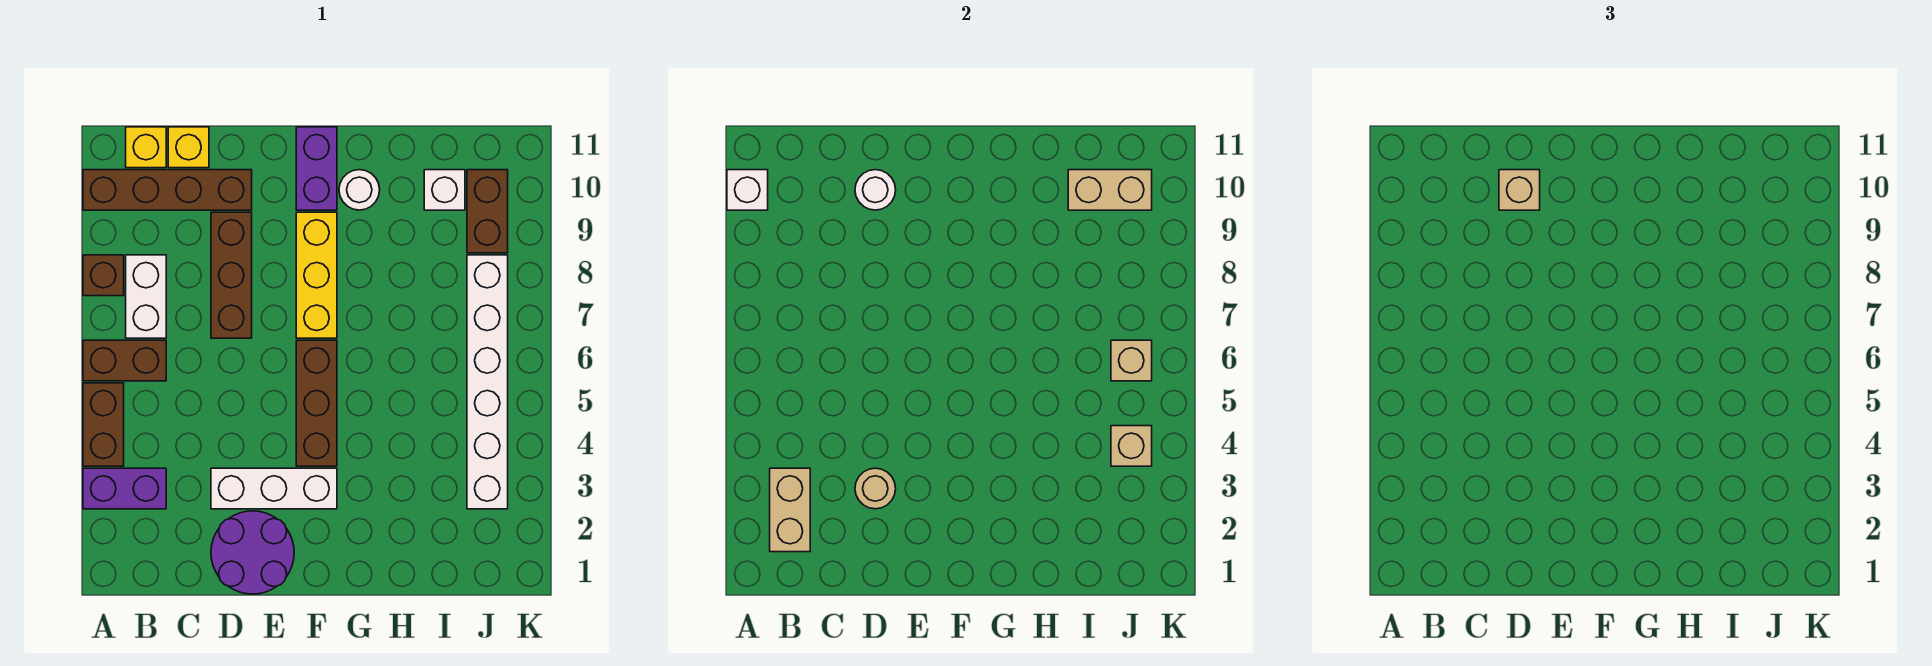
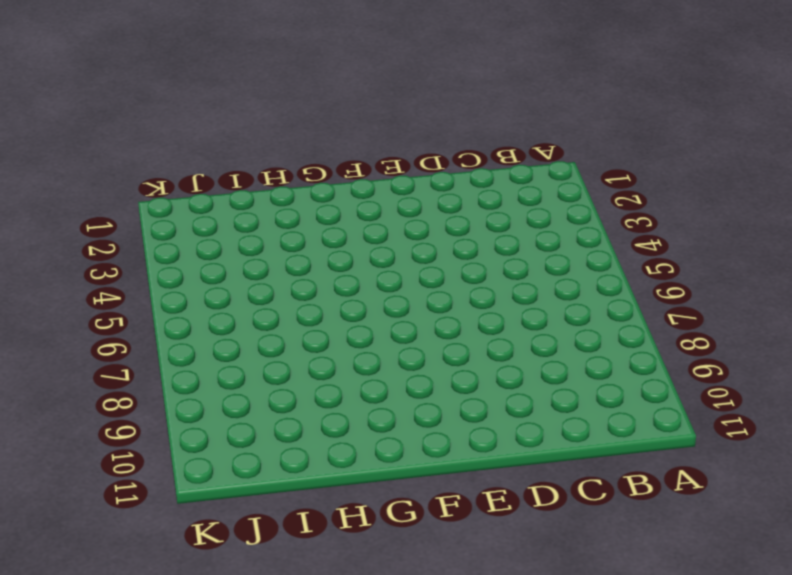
none -> purple brick A3:B3 level 1
none -> brown brick A4:A5 level 1
none -> brown brick A6:B6 level 1

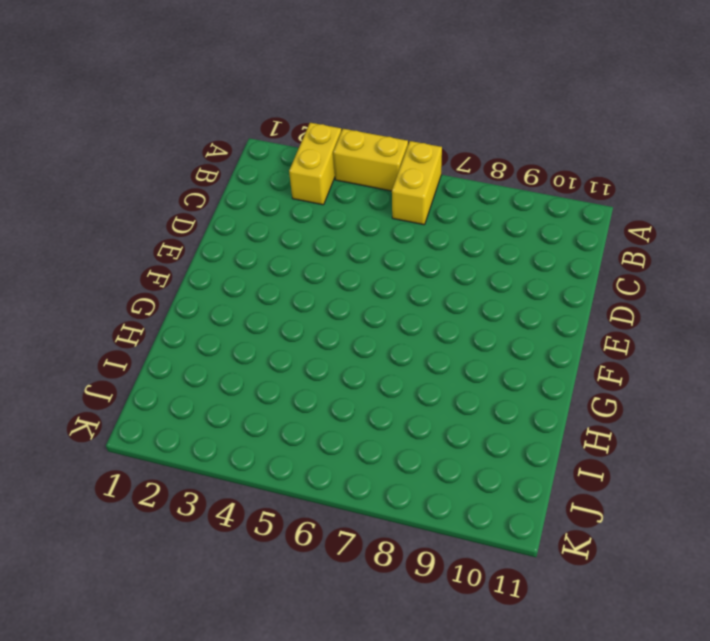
yellow brick A3:B3 level 1 -> purple brick A3:B3 level 1
yellow brick A4:A5 level 1 -> brown brick A4:A5 level 1
yellow brick A6:B6 level 1 -> brown brick A6:B6 level 1
none -> brown brick A8 level 1
none -> brown brick A10:D10 level 1
none -> white brick B7:B8 level 1

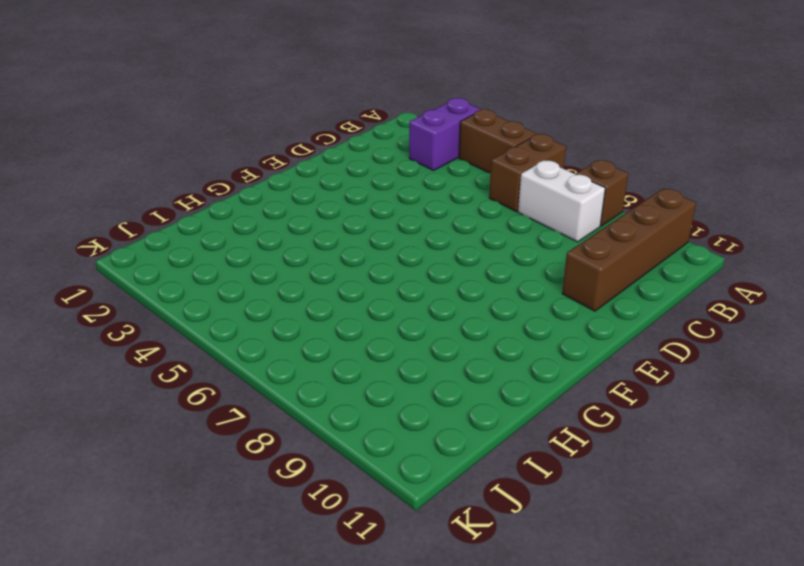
none -> yellow brick B11 level 1
none -> yellow brick C11 level 1
none -> purple round brick D1:E2 level 1

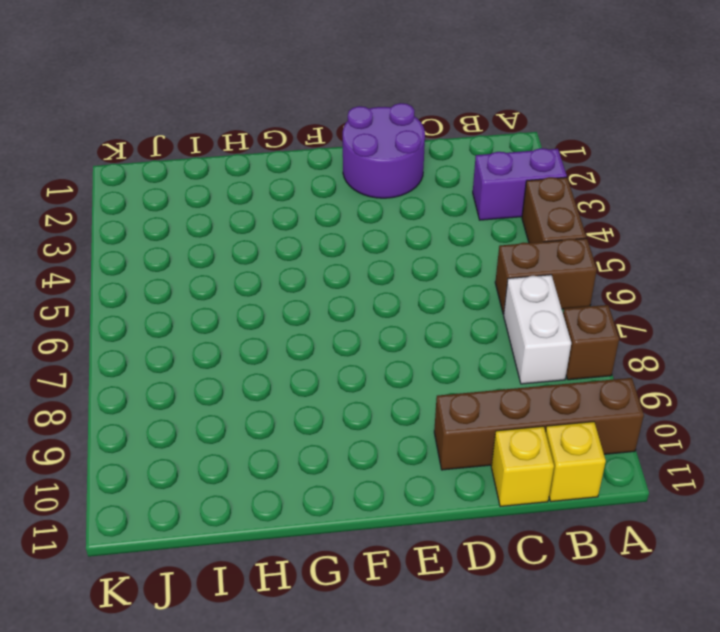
none -> white brick D3:F3 level 1
none -> brown brick D7:D9 level 1
none -> brown brick F4:F6 level 1

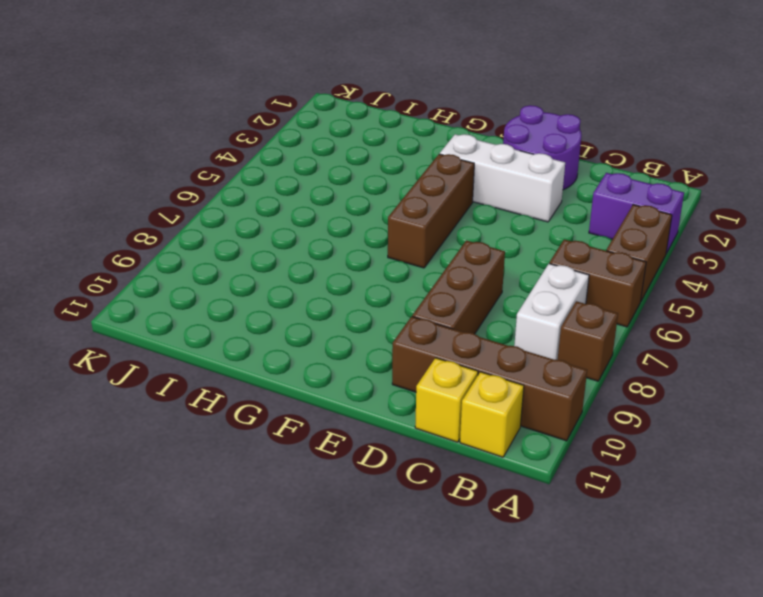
none -> yellow brick F7:F9 level 1
none -> purple brick F10:F11 level 1
none -> white round brick G10 level 1

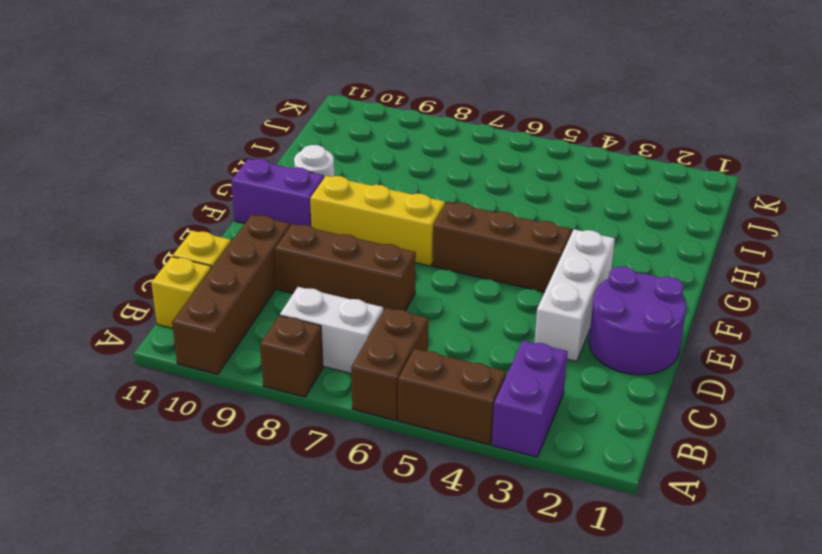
none -> white brick I10 level 1
none -> white brick J3:J8 level 1
none -> brown brick J9:J10 level 1

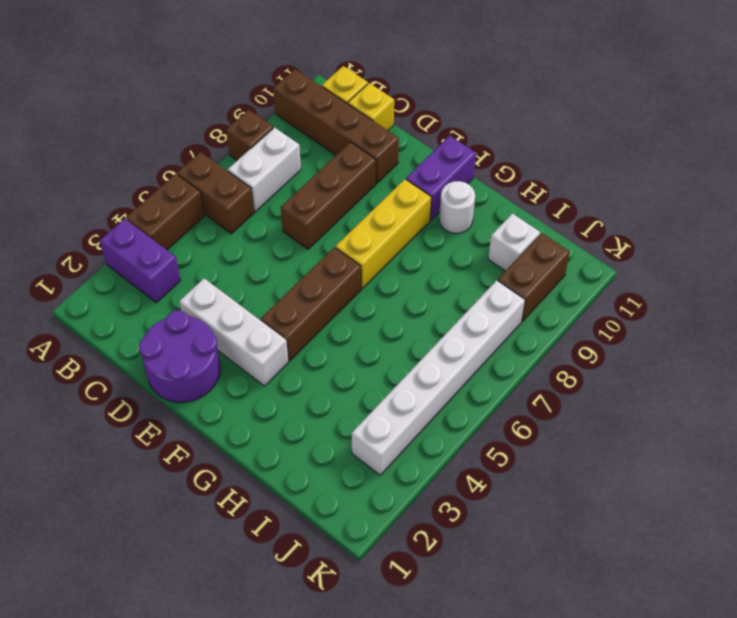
none -> white brick A10 level 2
none -> tan brick B2:B3 level 2
none -> tan round brick D3 level 2

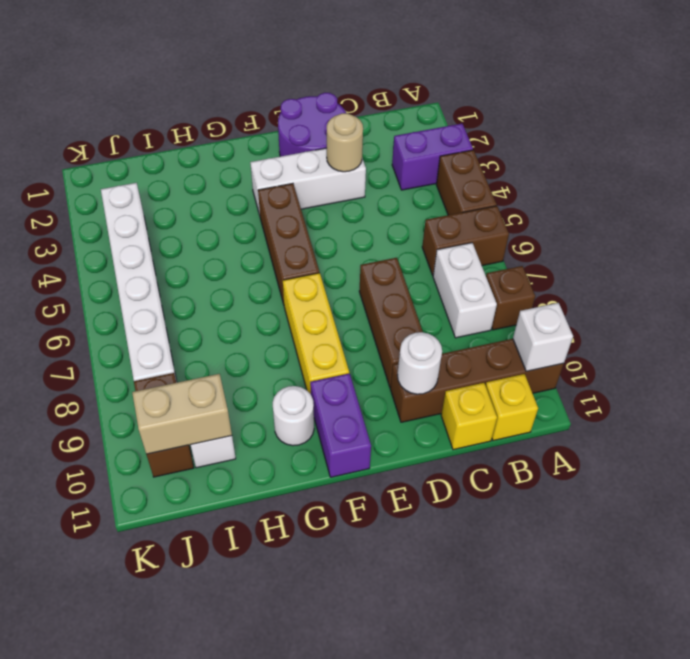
none -> tan brick B2:B3 level 2
none -> tan brick J4 level 2
none -> tan brick J6 level 2

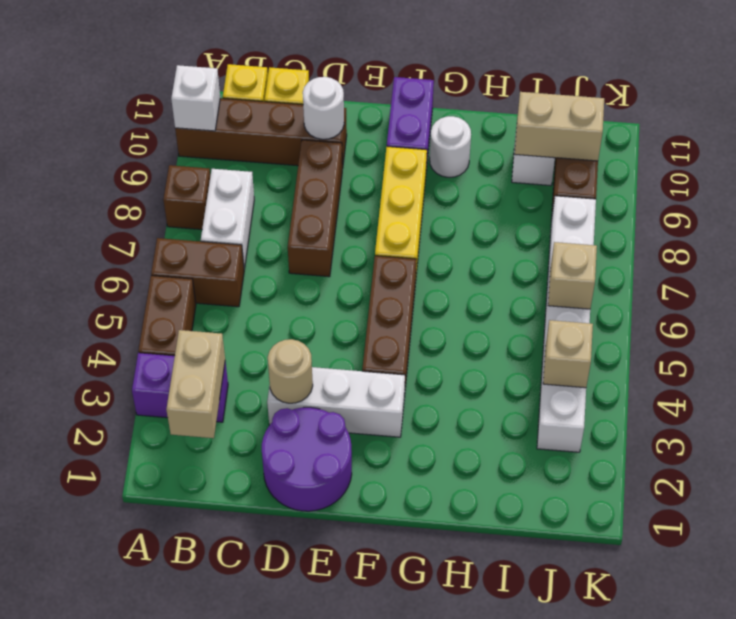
none -> tan brick D10 level 3

